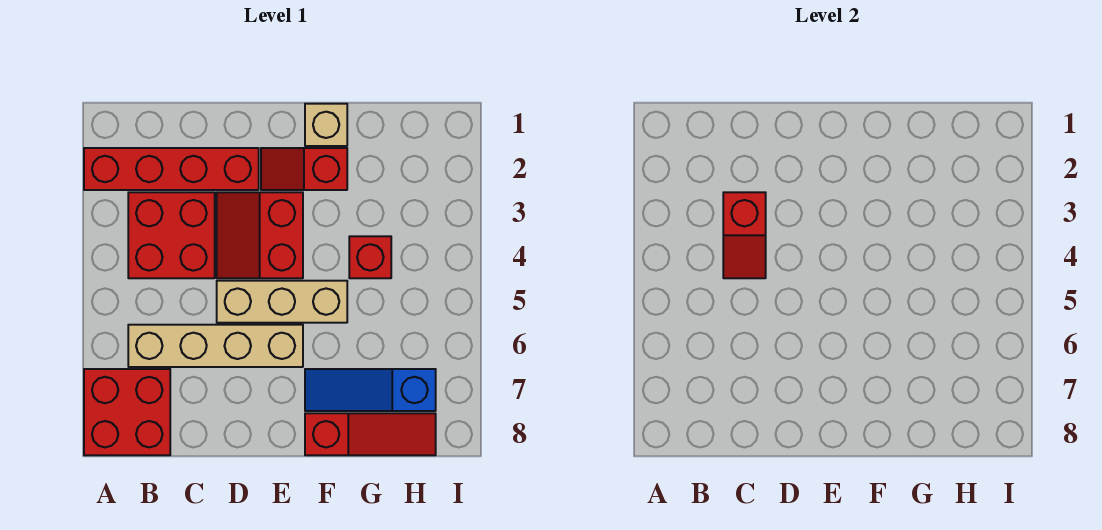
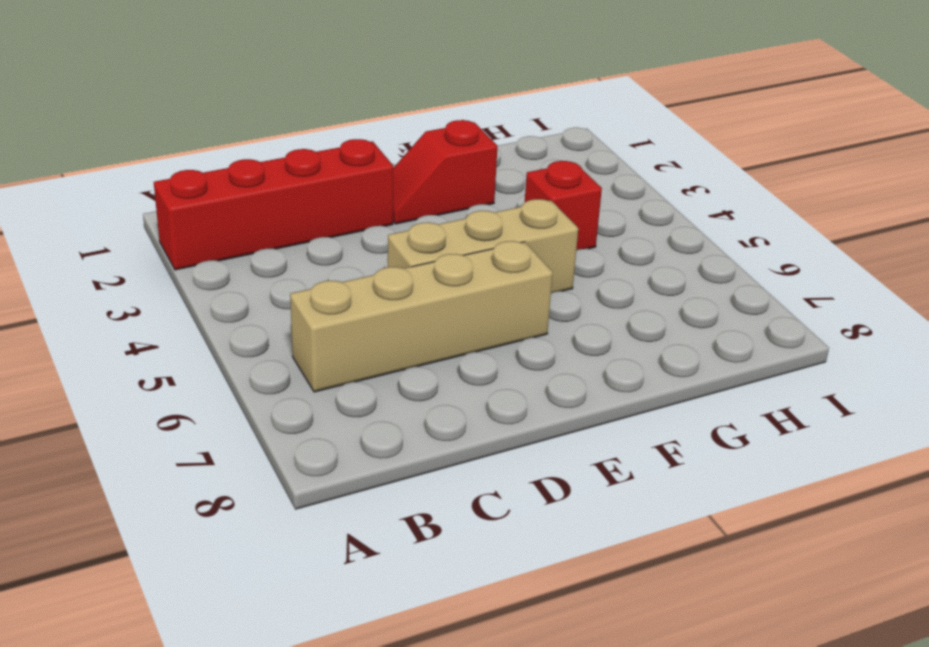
none -> red brick A7:B8 level 1
none -> red brick B3:C4 level 1
none -> red slope D3:E4 level 1 top E

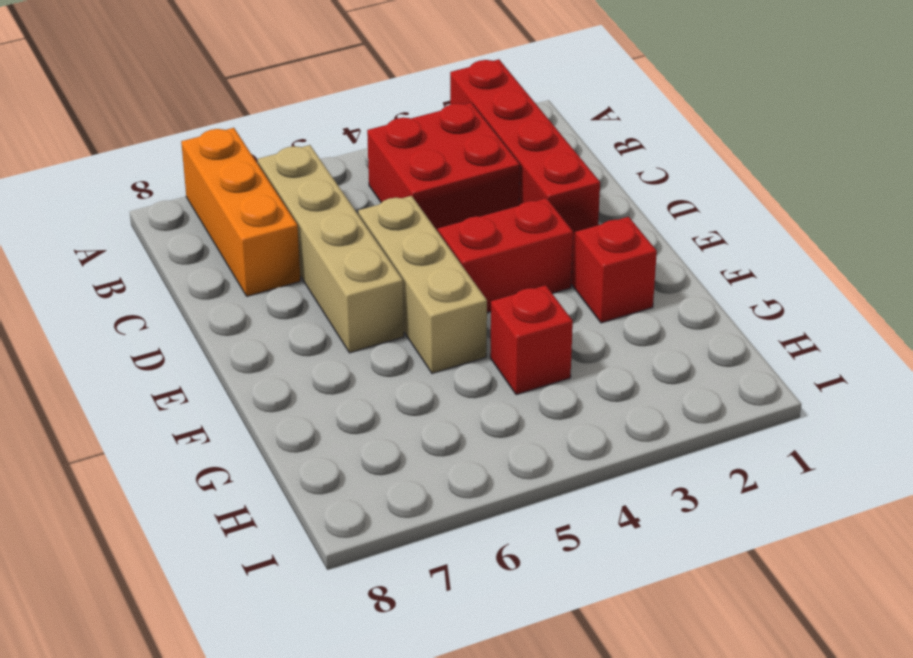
orange brick A7:C7 level 1 -> red brick A7:B8 level 1
none -> tan brick F1 level 1
none -> blue slope F7:H7 level 1 top H
none -> red slope F8:H8 level 1 top F

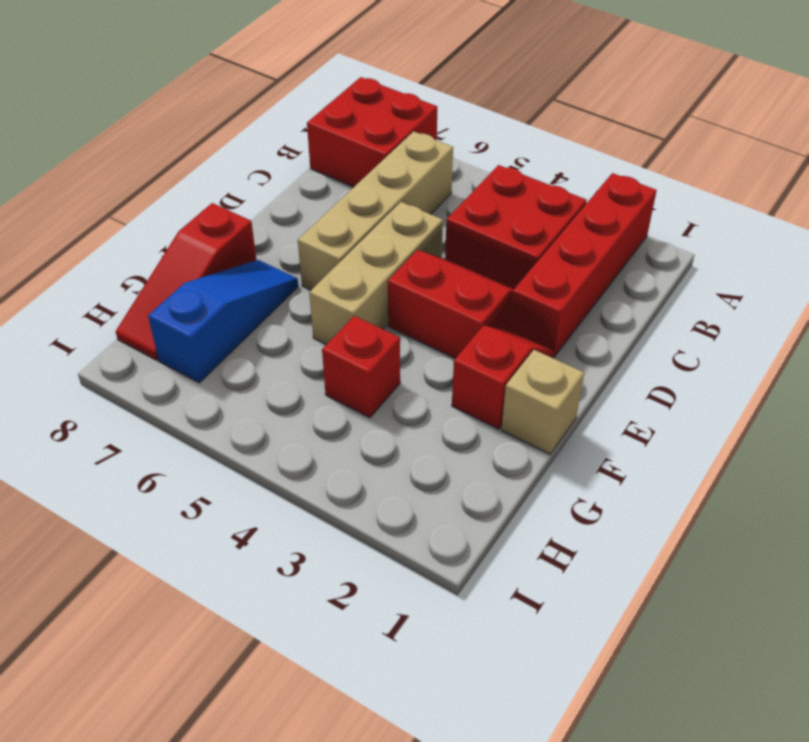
none -> red slope C3:C4 level 2 top 3

